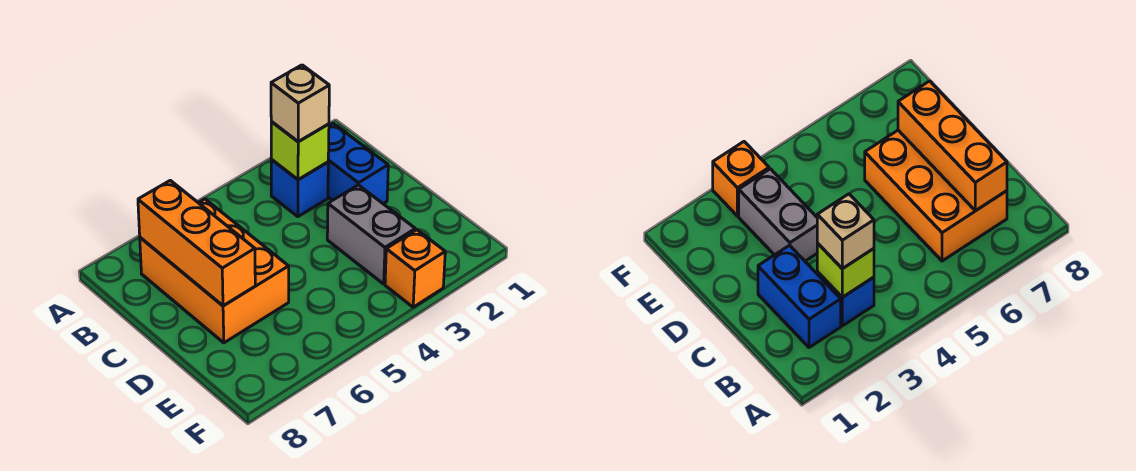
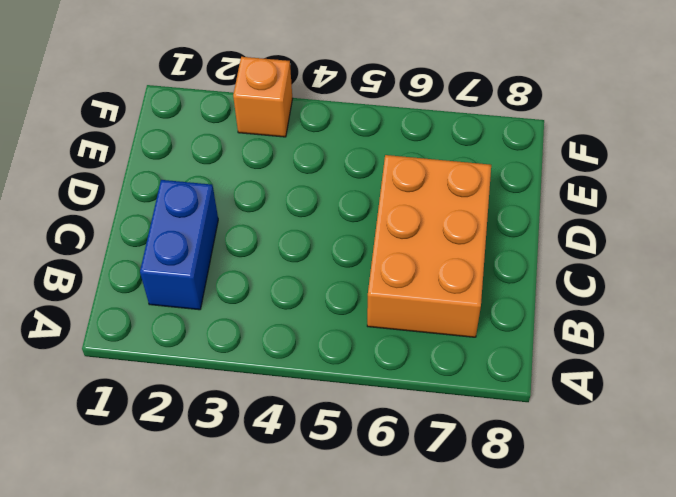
none -> blue brick B3 level 1
none -> grey brick D3:E3 level 1

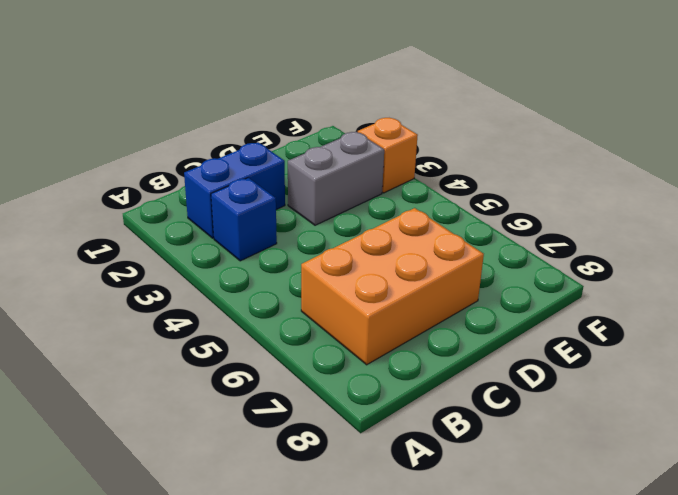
none -> lime brick B3 level 2
none -> orange brick B7:D7 level 2

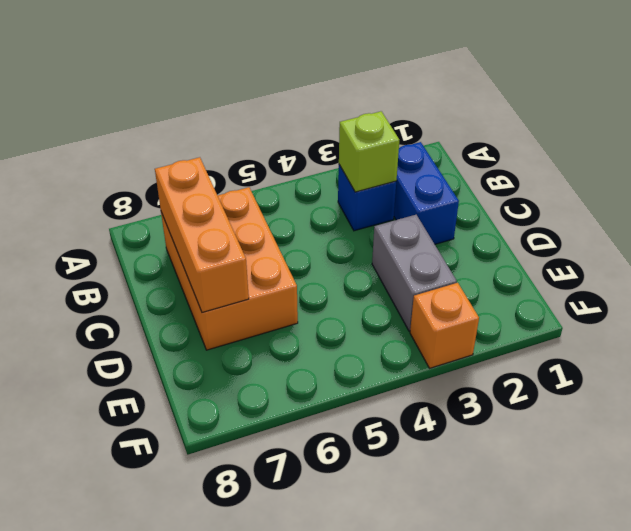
none -> tan brick B3 level 3

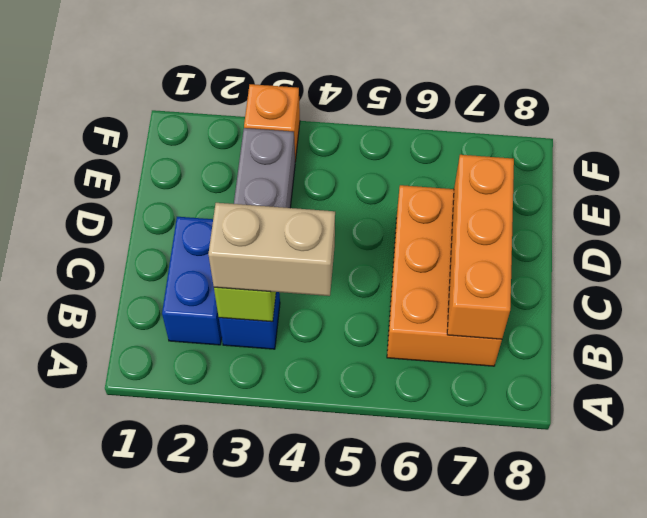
tan brick B3:B4 level 3 -> tan brick B3 level 3

